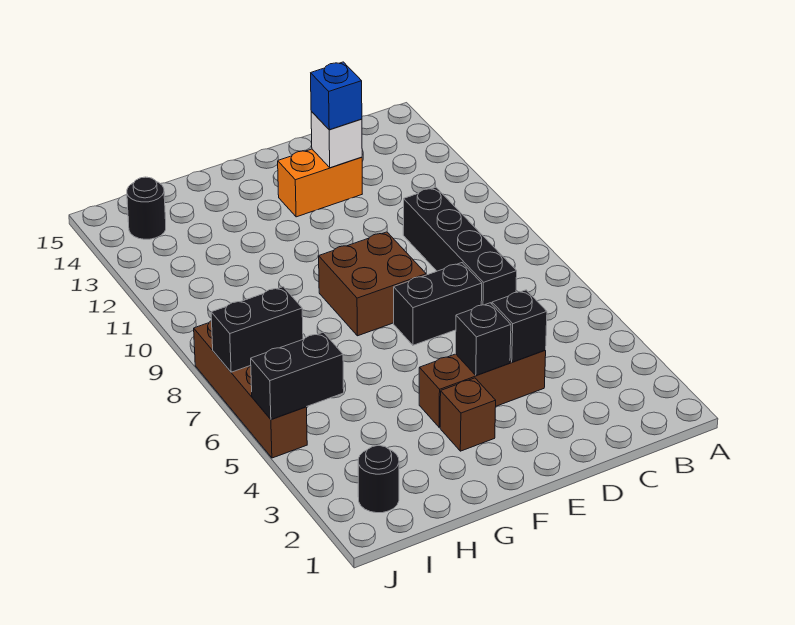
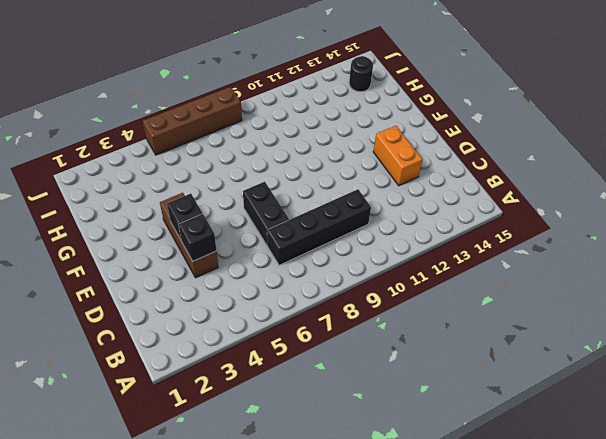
none -> brown brick E8:F9 level 1
none -> brown brick F3 level 1
none -> black round brick I2 level 1

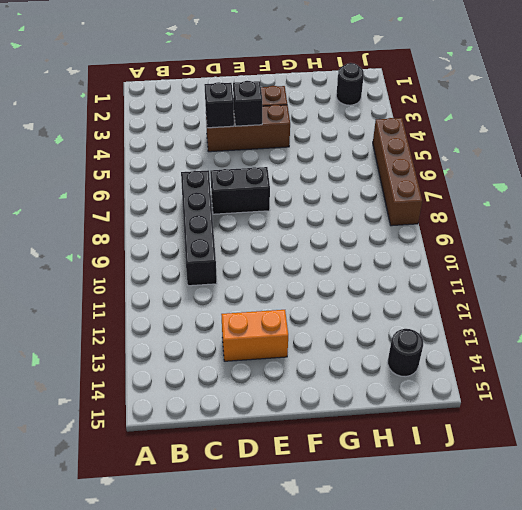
none -> brown brick E8:F9 level 1
none -> white brick D13 level 2
none -> black brick I5:J5 level 2

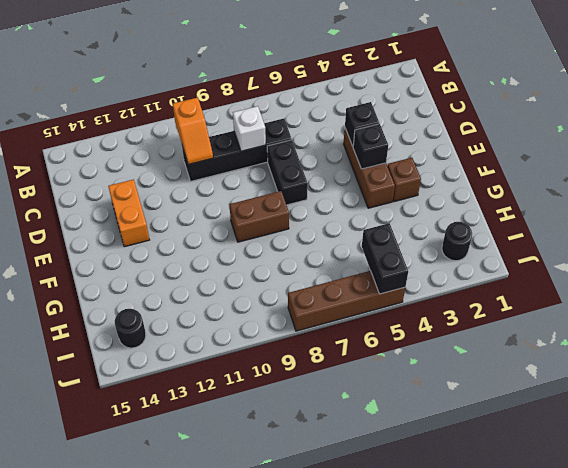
orange slope B10:C10 level 2 top B -> none
white brick C8 level 2 -> white brick D13 level 2
brown brick F8:F9 level 1 -> brown brick E8:F9 level 1
none -> black brick I7:J7 level 2
none -> blue brick D13 level 3

